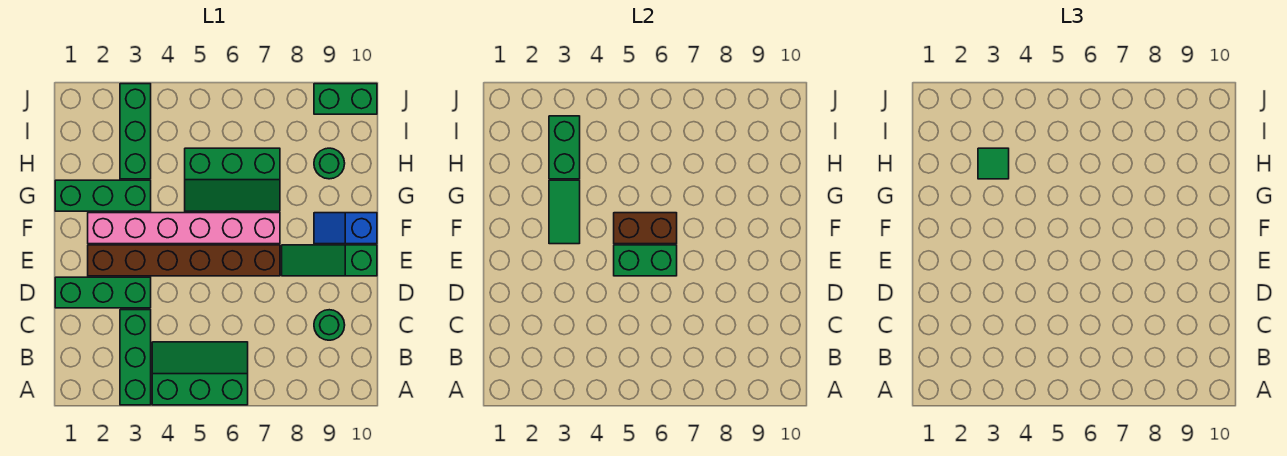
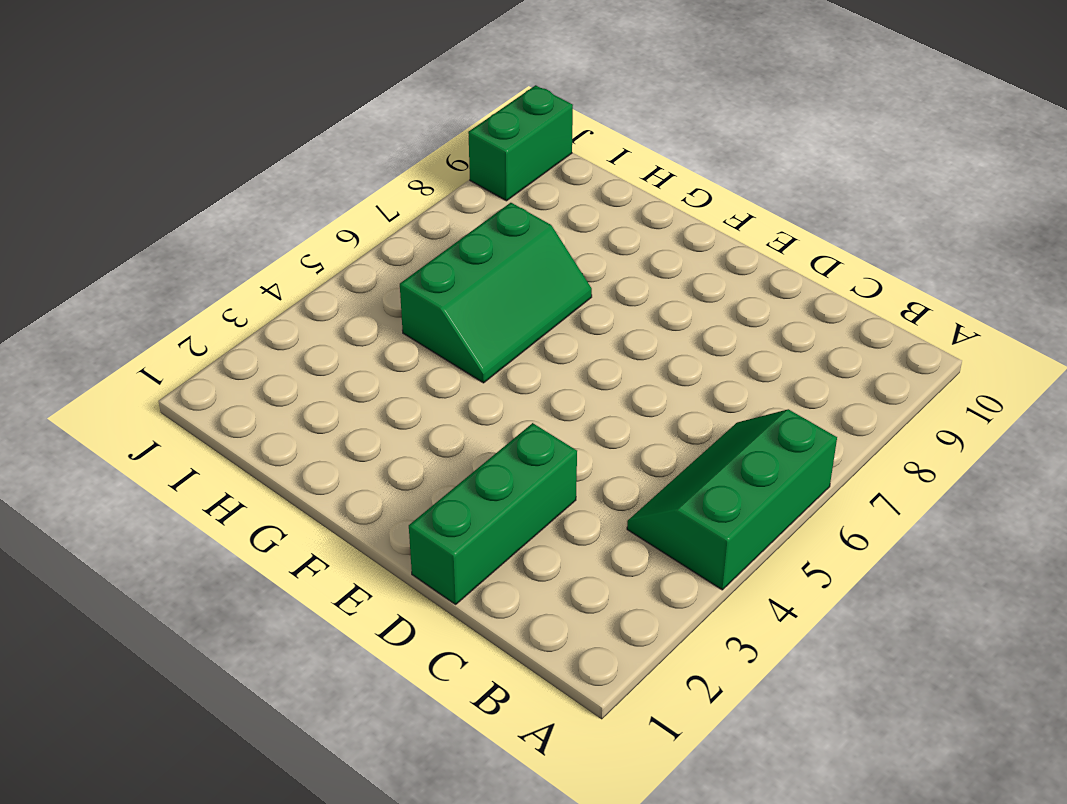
none -> green brick A3:C3 level 1
none -> green round brick C9 level 1
none -> brown brick E2:E7 level 1

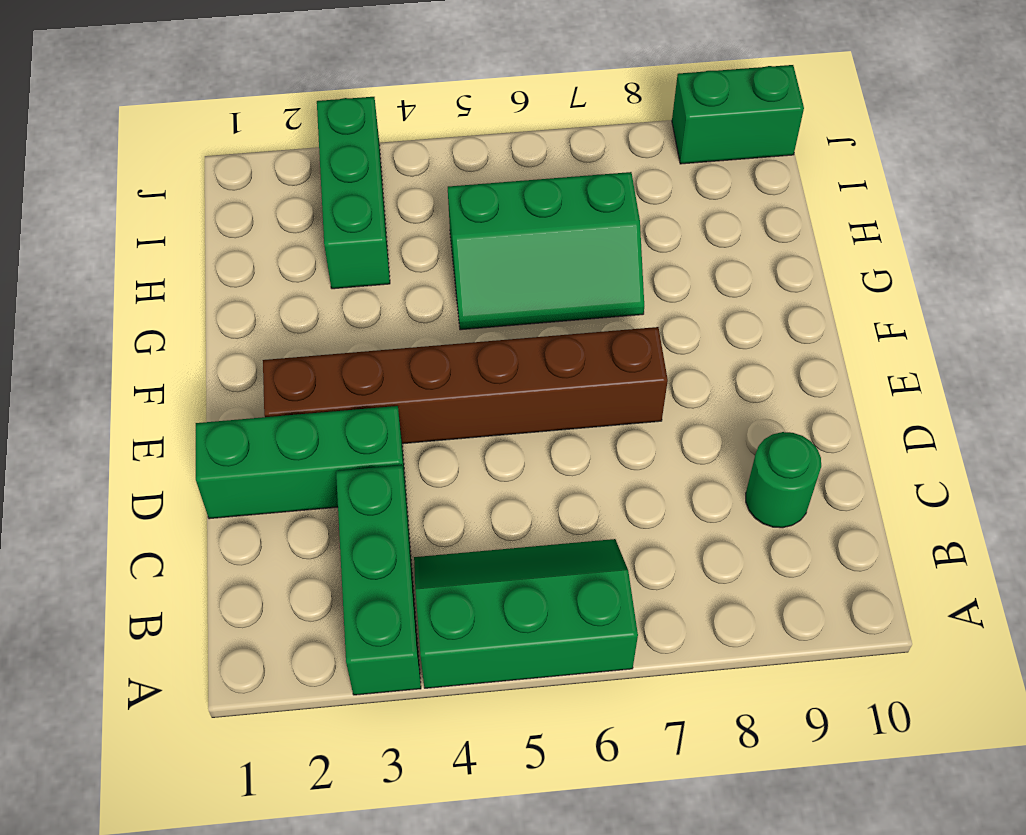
none -> green slope E8:E10 level 1 top 10
none -> pink brick F2:F7 level 1
none -> blue slope F9:F10 level 1 top 10

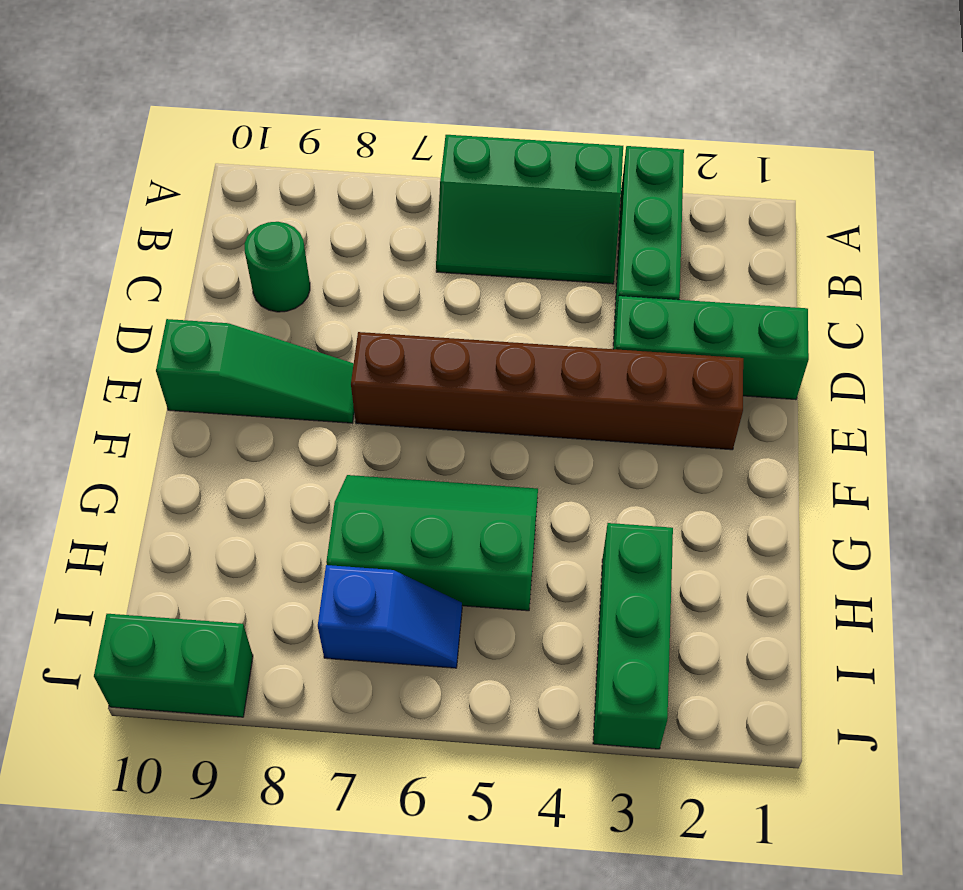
blue slope I6:I7 level 1 top 7 -> blue slope F9:F10 level 1 top 10
none -> pink brick F2:F7 level 1
none -> green brick G1:G3 level 1
none -> green round brick H9 level 1

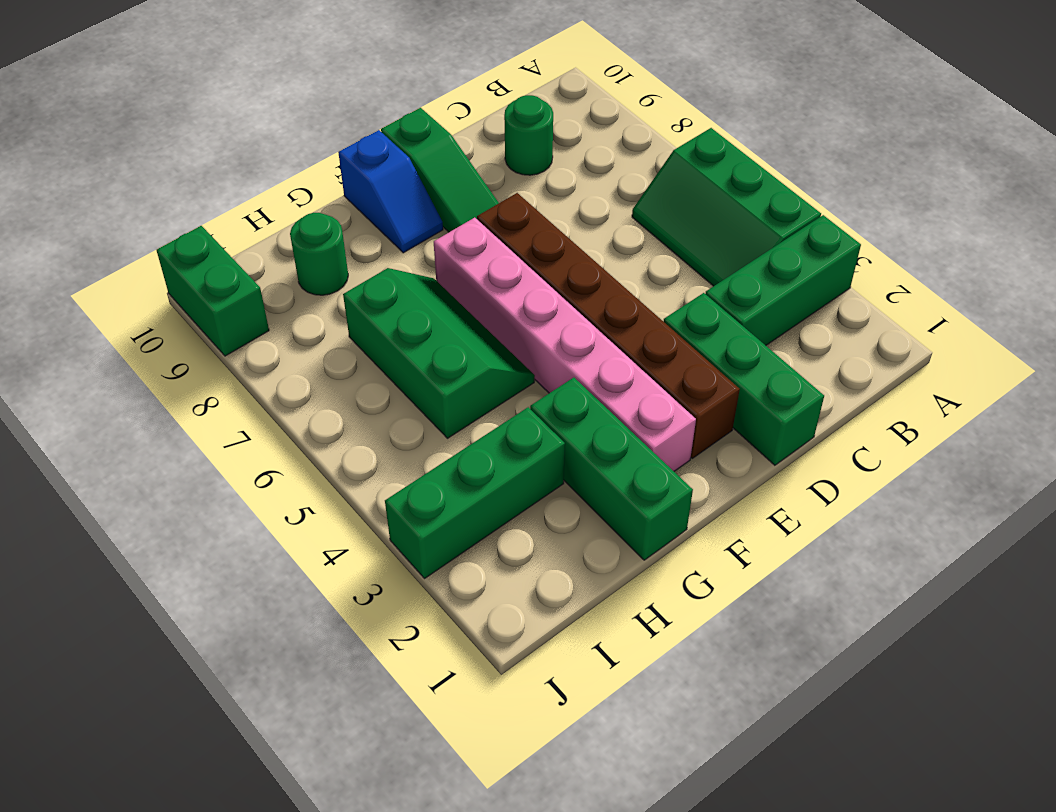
none -> green brick E5:E6 level 2
none -> green tile F3:G3 level 2
none -> brown brick F5:F6 level 2

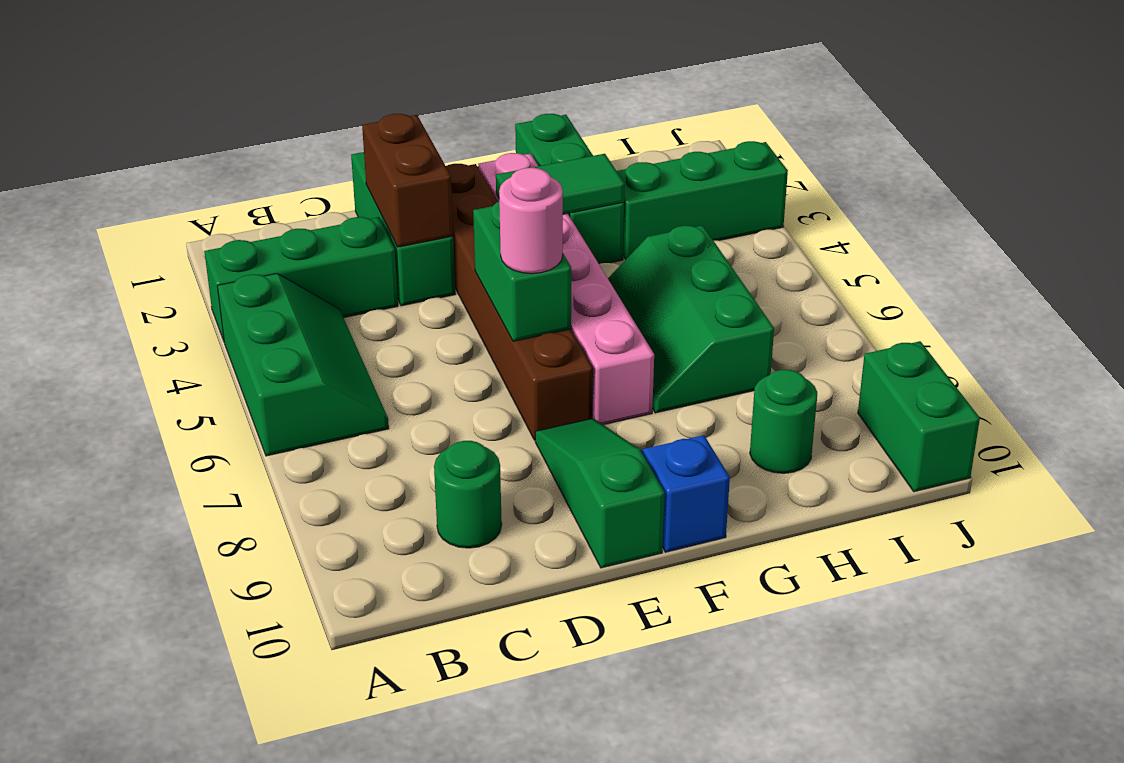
brown brick D2:D3 level 2 -> brown brick F5:F6 level 2
pink round brick E6 level 3 -> none
none -> green brick H3:I3 level 2
none -> green tile H3 level 3

